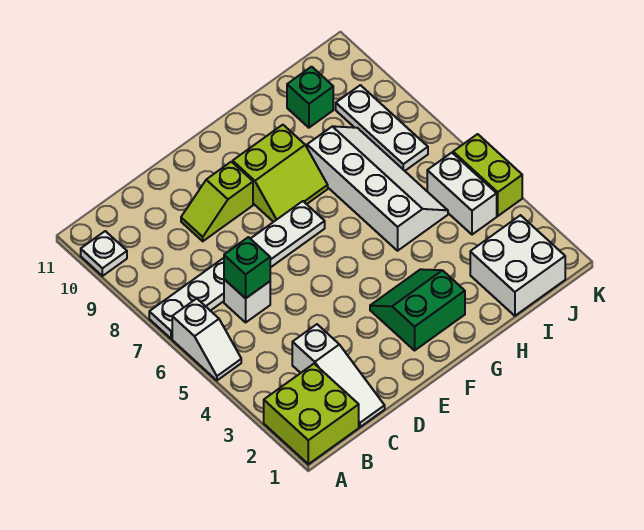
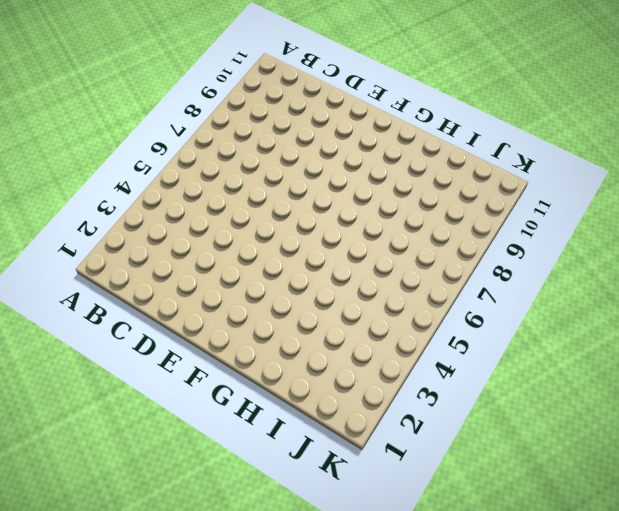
none -> lime brick A1:B2 level 1
none -> white slope A5:A6 level 1 top 6
none -> white plate A7:F7 level 1

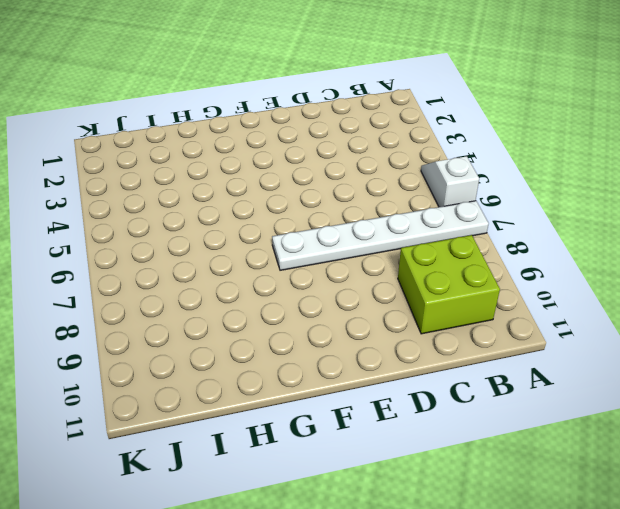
lime brick B9:C10 level 1 -> lime brick A1:B2 level 1
none -> white plate A10 level 1
none -> white slope C1:C3 level 1 top 3
none -> white brick C6 level 1

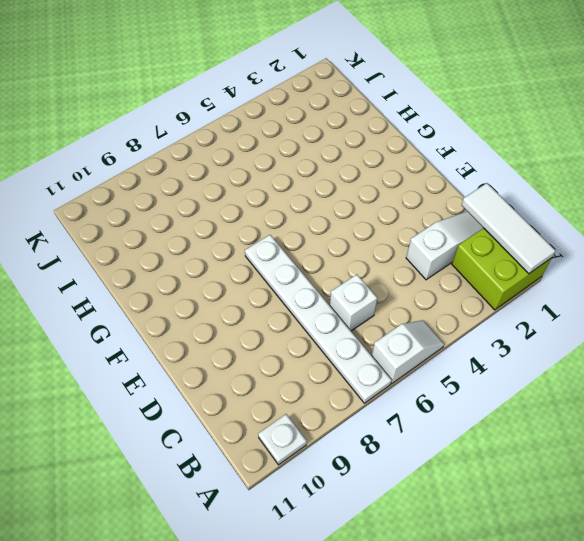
white tile A1:C1 level 2 -> none
none -> lime slope D9:E9 level 1 top E
none -> green slope F2:G3 level 1 top 2
none -> lime slope F8:G9 level 1 top 9

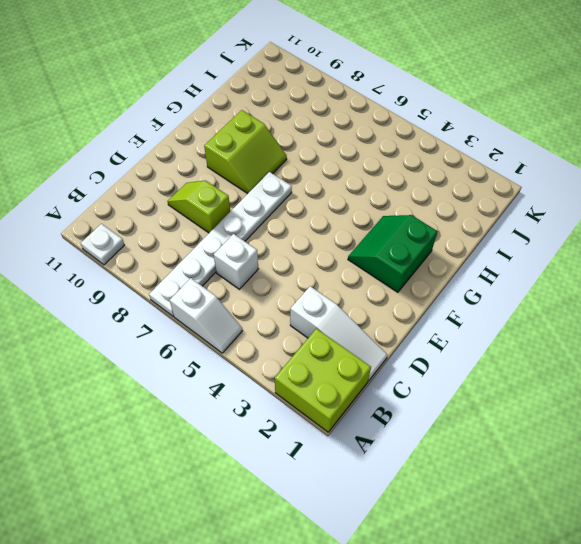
lime slope D8:D9 level 1 top 8 -> lime slope D9:E9 level 1 top E
none -> white slope H5:I8 level 1 top H
none -> white brick I1:J2 level 1
none -> green brick I10 level 1

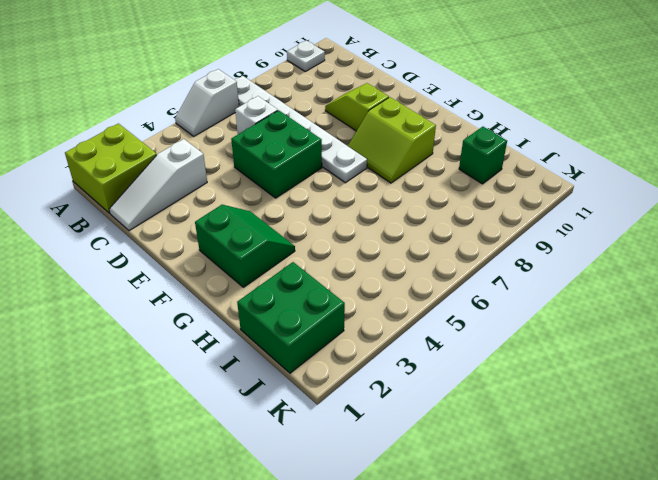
green brick D5:E6 level 1 -> none
green brick I1:J2 level 1 -> white brick I1:J2 level 1
none -> white slope H5:I8 level 1 top H
none -> white brick J4:J5 level 1
none -> white plate J7:J9 level 1

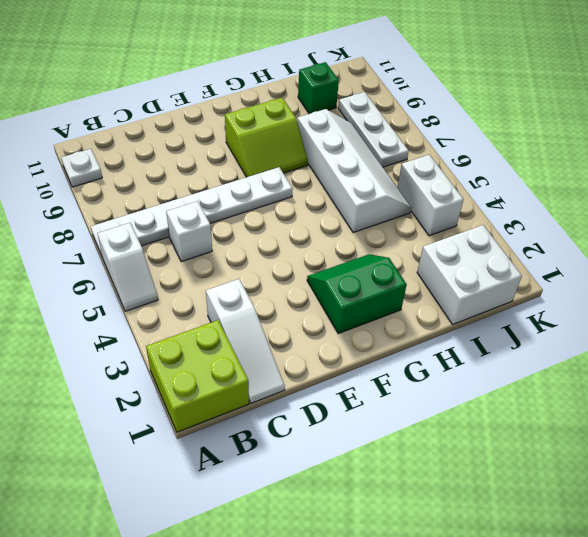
none -> lime slope D9:E9 level 1 top E
none -> lime brick K4:K5 level 1
none -> green brick C6 level 2

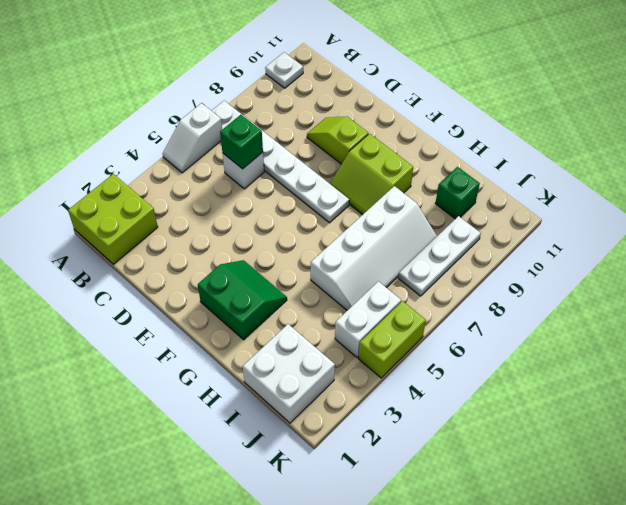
none -> white slope C1:C3 level 1 top 3

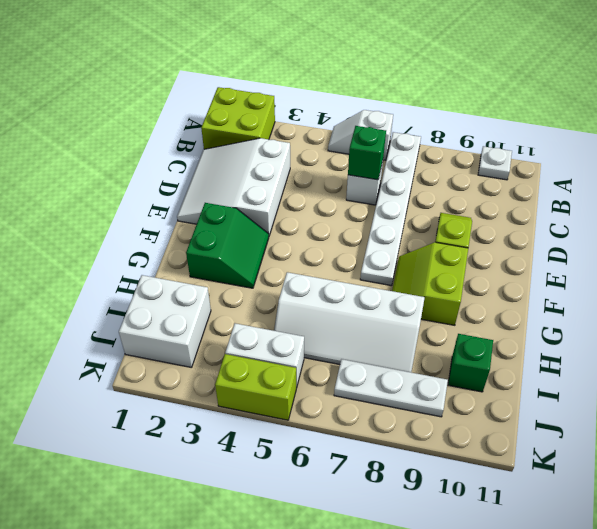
white slope C1:E3 level 1 top 3 -> white slope C1:C3 level 1 top 3

